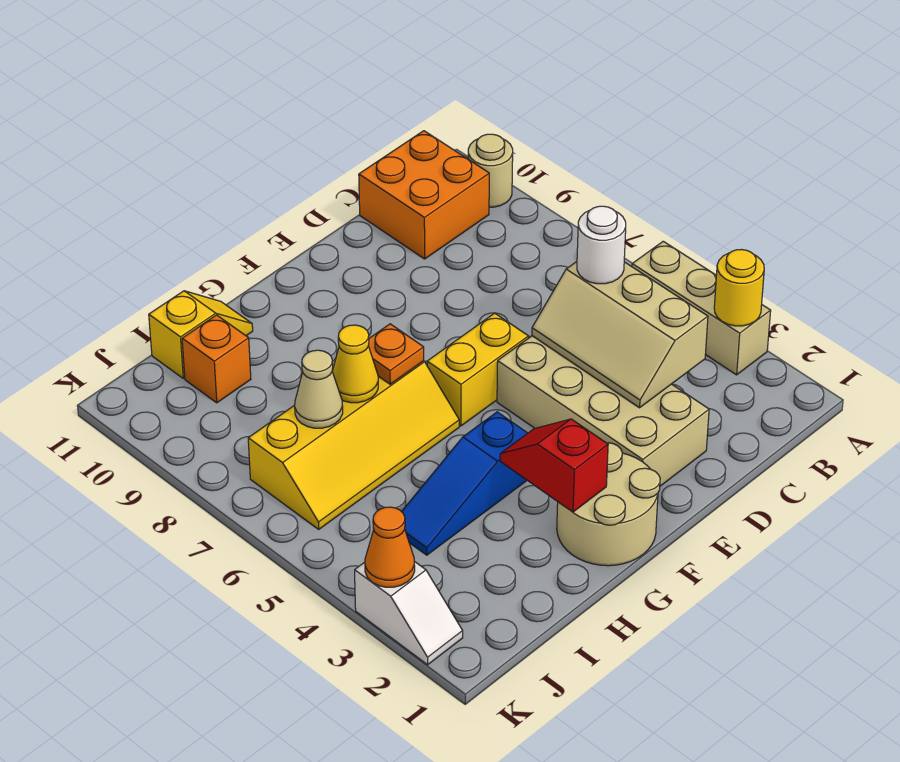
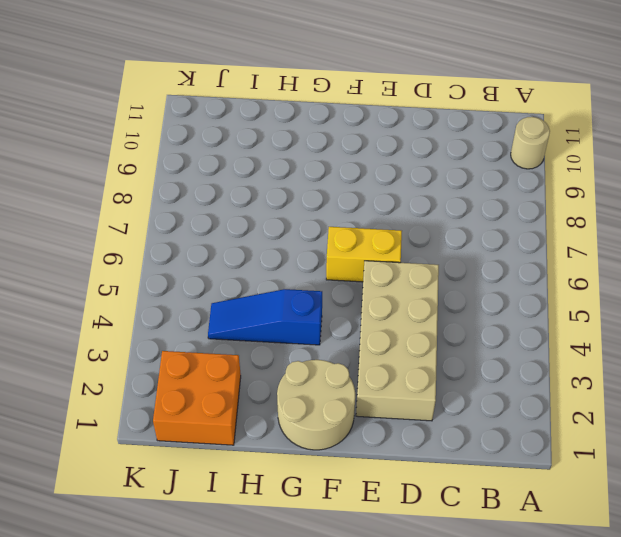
orange brick I1:J2 level 1 -> orange brick B10:C11 level 1
none -> tan brick A3:A5 level 1
none -> yellow slope G6:J7 level 1 top 7
none -> yellow slope H11:I11 level 1 top I

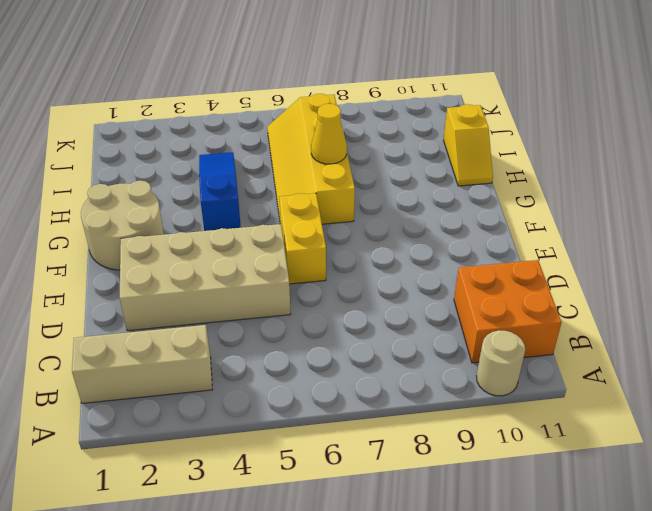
tan brick B1:B3 level 1 -> tan brick A3:A5 level 1
none -> orange brick I10 level 1
none -> white slope K2:K3 level 1 top 3
none -> yellow round brick A3 level 2

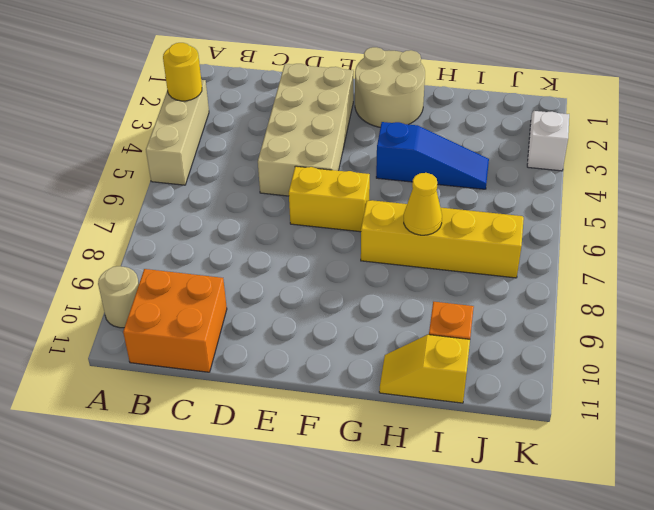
none -> tan slope C3:D5 level 2 top C
none -> red slope G2:G3 level 2 top 2
none -> orange plate G7 level 2

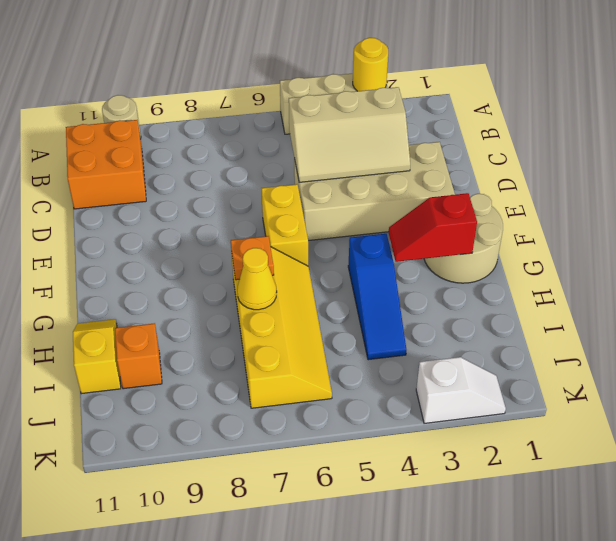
none -> tan cone I7 level 2
none -> orange cone K3 level 2
none -> white round brick C5 level 3

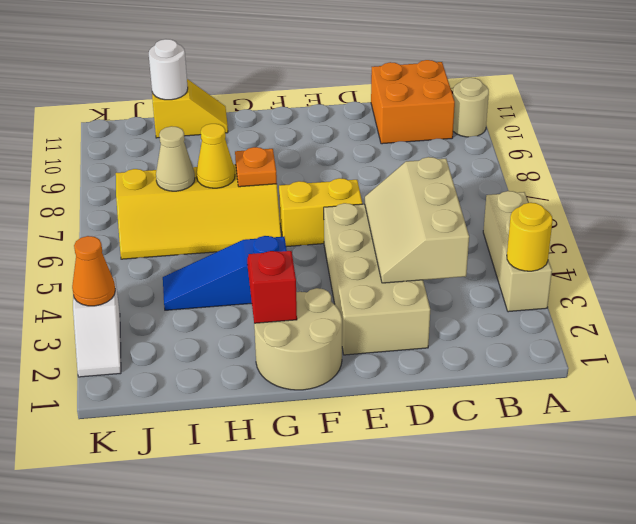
white round brick I11 level 2 -> white round brick C5 level 3
none -> orange brick I10 level 1

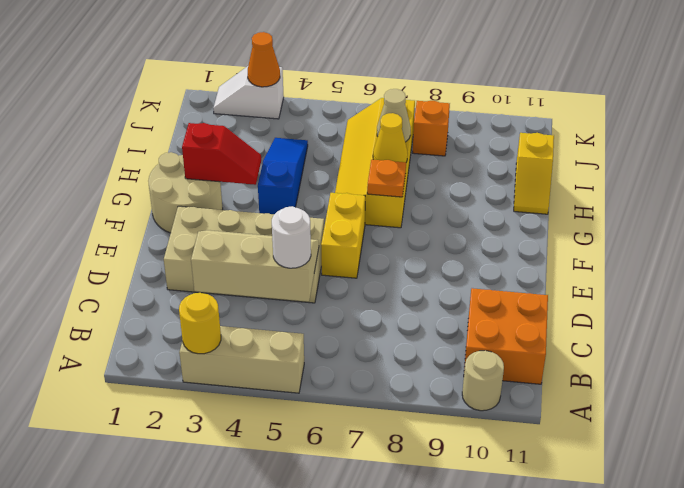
orange brick J8 level 1 -> orange brick I10 level 1

